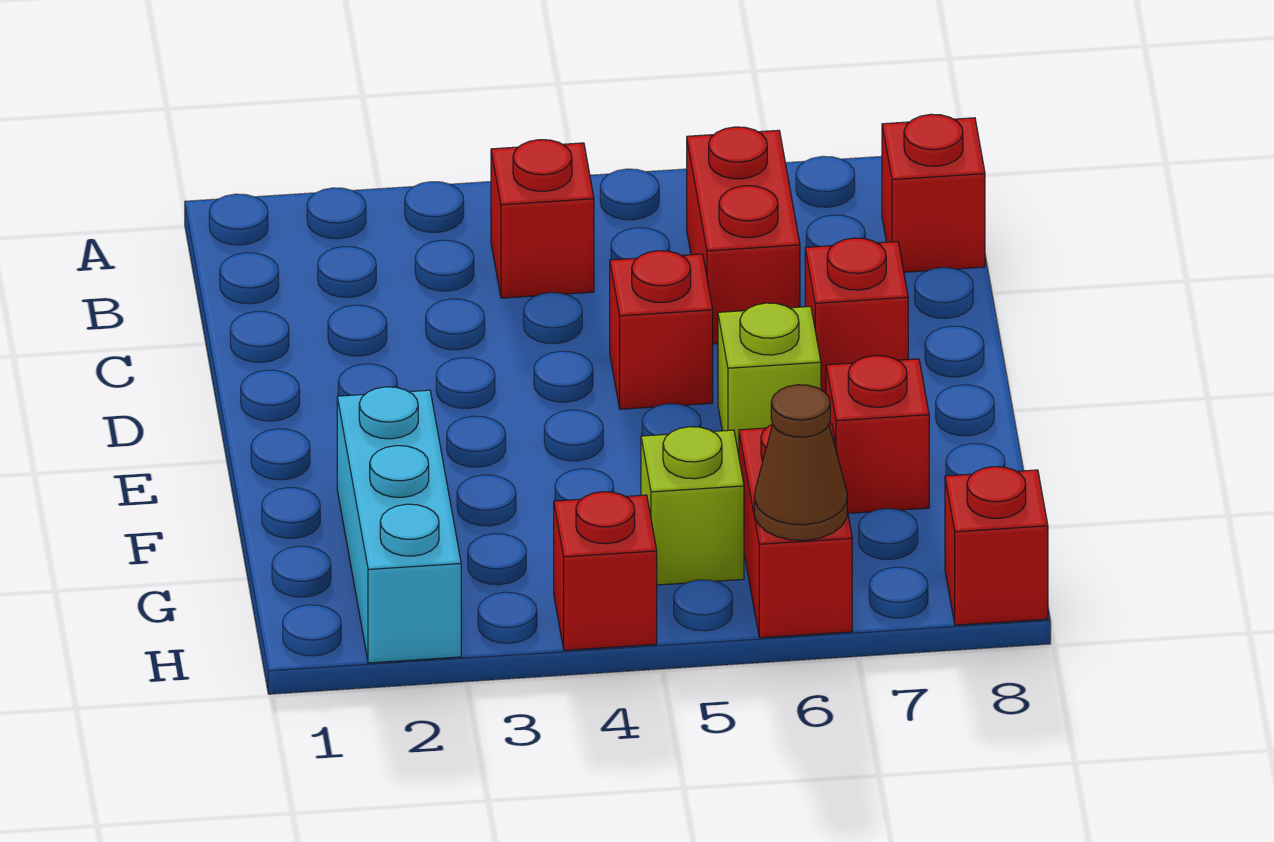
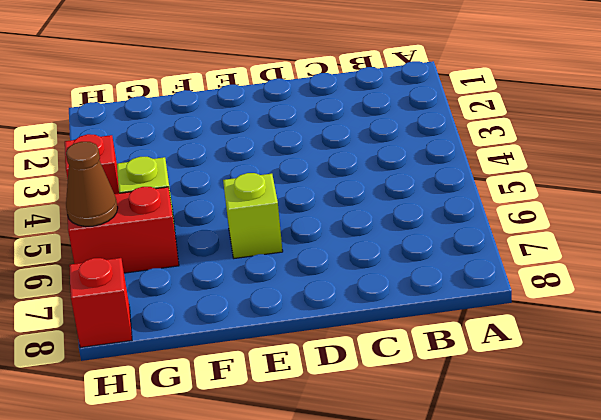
none -> red brick B4 level 1
none -> red brick B6:C6 level 1
none -> red brick B8 level 1

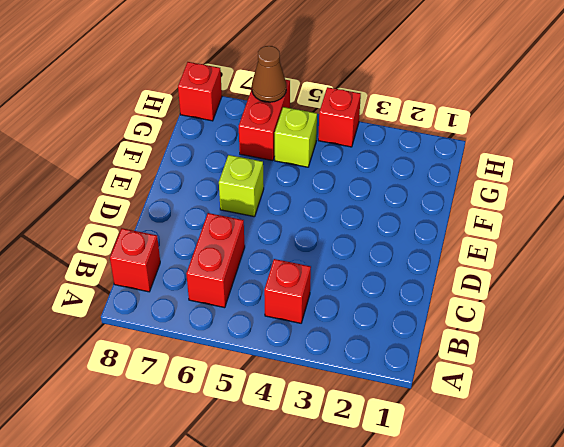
none -> red brick D5 level 1
none -> red brick D7 level 1
none -> cyan brick F2:H2 level 1

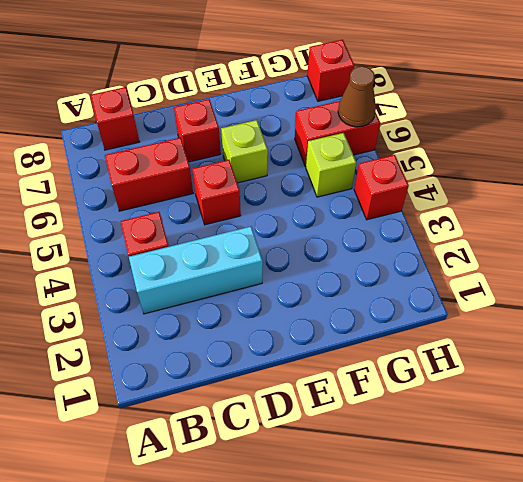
cyan brick B3:D3 level 1 -> cyan brick F2:H2 level 1
none -> red brick F7 level 1

